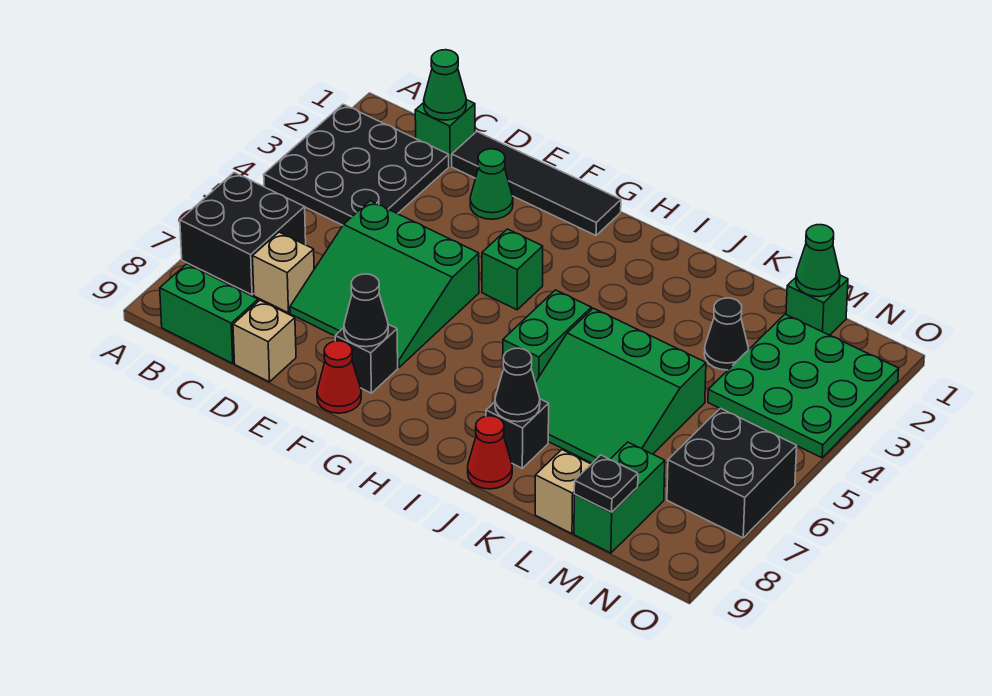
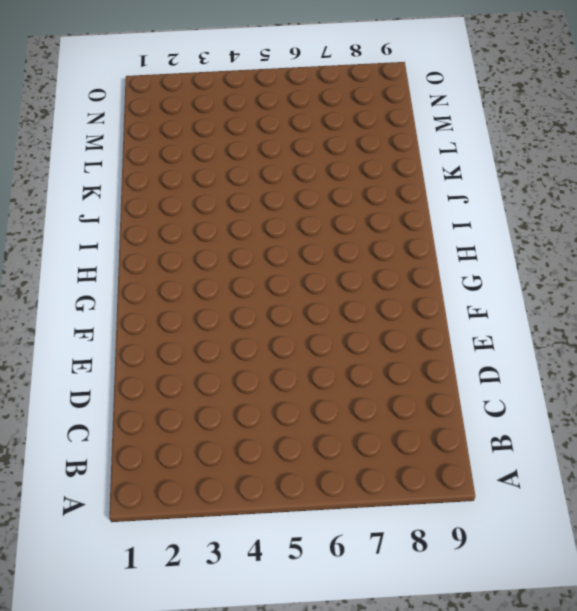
none -> black plate A2:C4 level 1
none -> black brick A6:B7 level 1
none -> green brick B9:C9 level 1

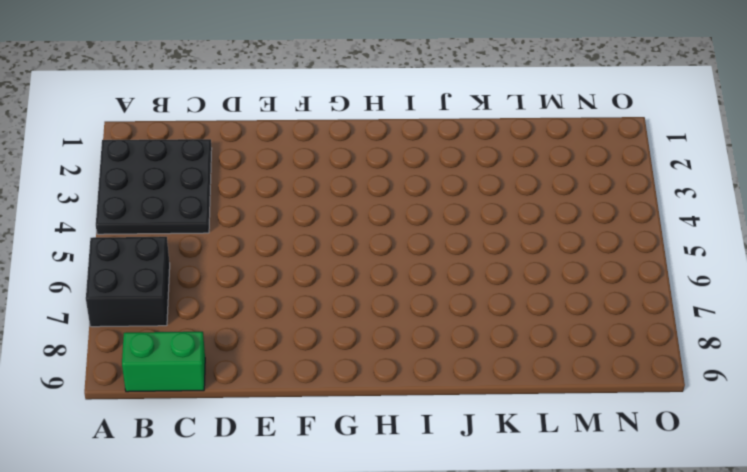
none -> green brick C1 level 1
none -> tan brick C7 level 1
none -> black tile D1:G1 level 1

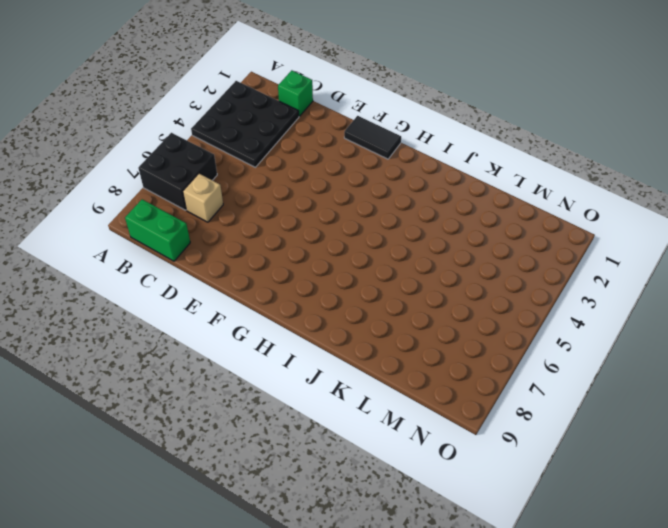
black tile F1:G1 level 1 -> black tile D1:G1 level 1
none -> green slope D5:F7 level 1 top 5
none -> tan brick D9 level 1
none -> green cone E2 level 1

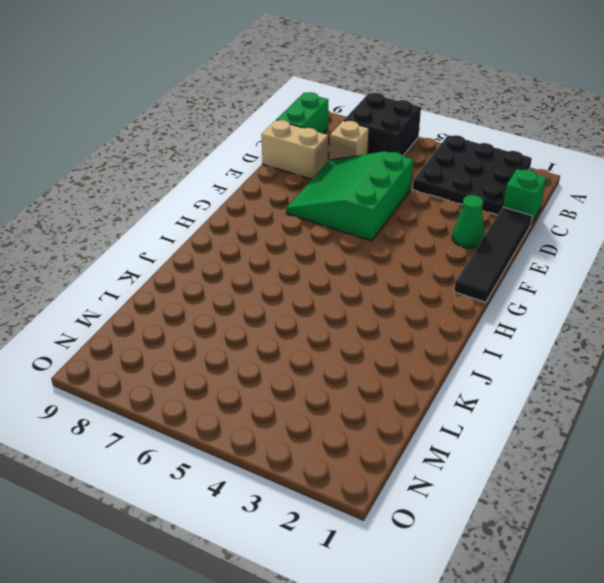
tan brick D8:D9 level 1 -> tan brick D9 level 1
none -> black brick F8 level 1
none -> red cone F9 level 1
none -> green brick G4 level 1

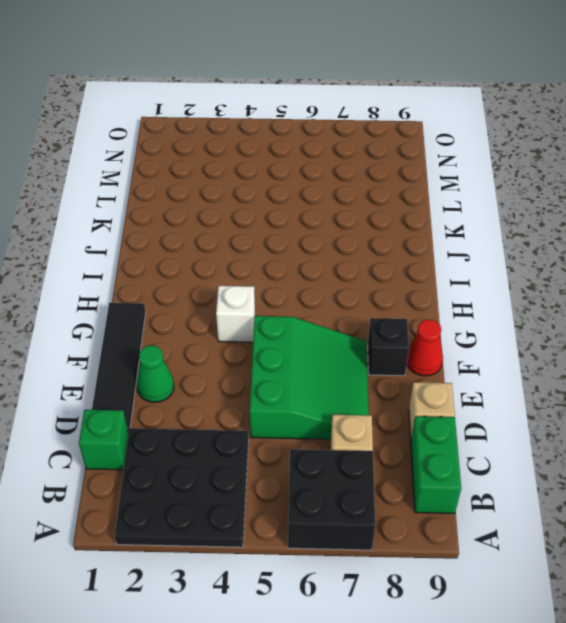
white brick G4 level 1 -> green brick G4 level 1
none -> green brick I5:I6 level 1
none -> green slope J5:L7 level 1 top 5
none -> black brick J8 level 1

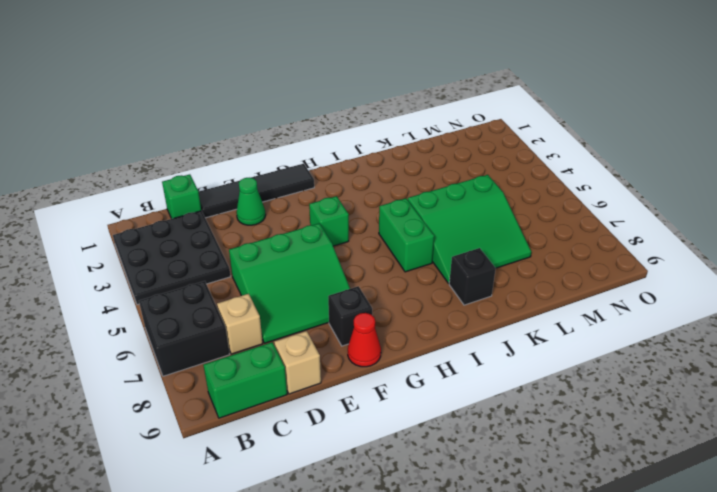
none -> red cone J9 level 1
none -> black cone L3 level 1
none -> tan brick L9 level 1

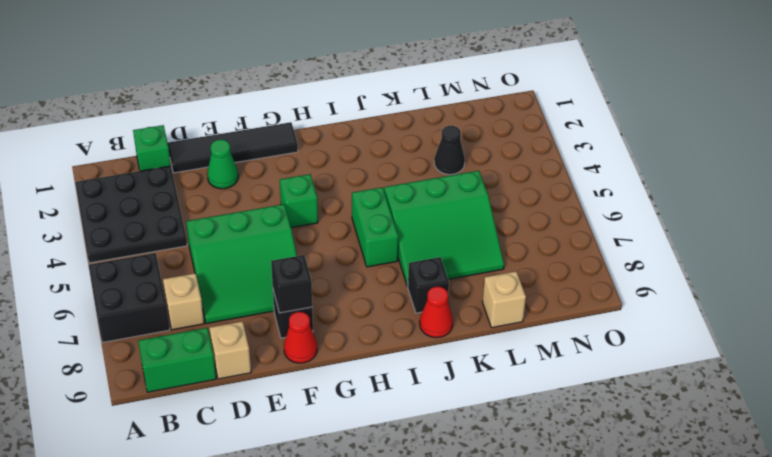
black brick F8 level 2 -> black cone F8 level 2
none -> green brick M1 level 1
none -> green plate M2:O4 level 1
none -> green brick M8:M9 level 1

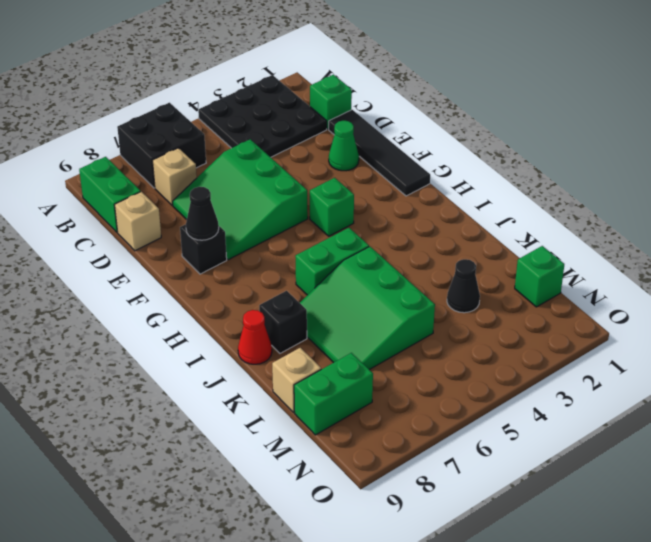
none -> red cone F9 level 1
none -> green plate M2:O4 level 1
none -> black brick N6:O7 level 1

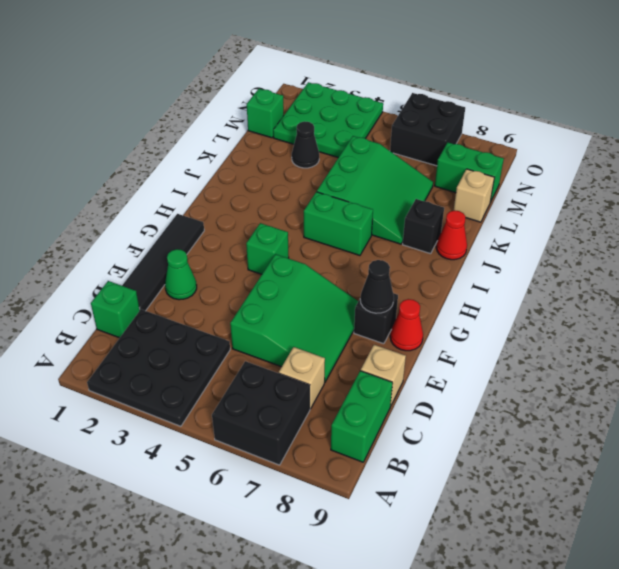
none -> green cone C1 level 2
none -> black cone J8 level 2
none -> green cone M1 level 2

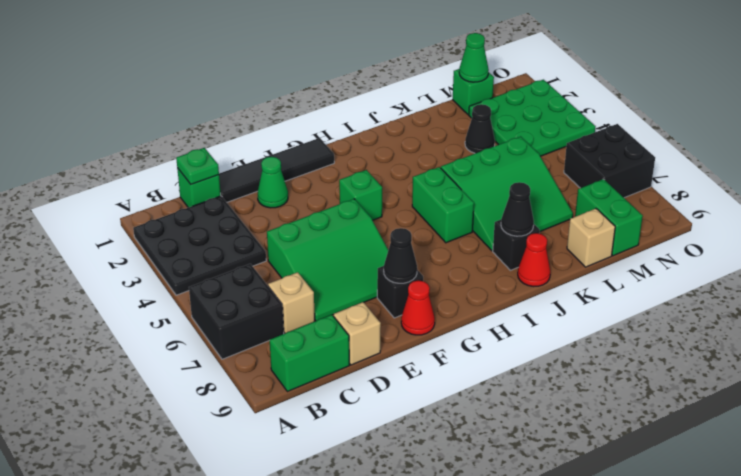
green plate C1 level 2 -> green cone C1 level 2
none -> black plate M9 level 2

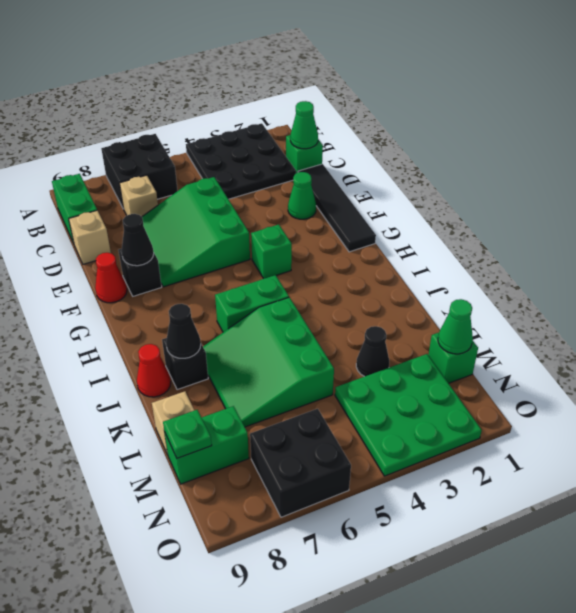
green plate M9 level 2 -> black plate M9 level 2

